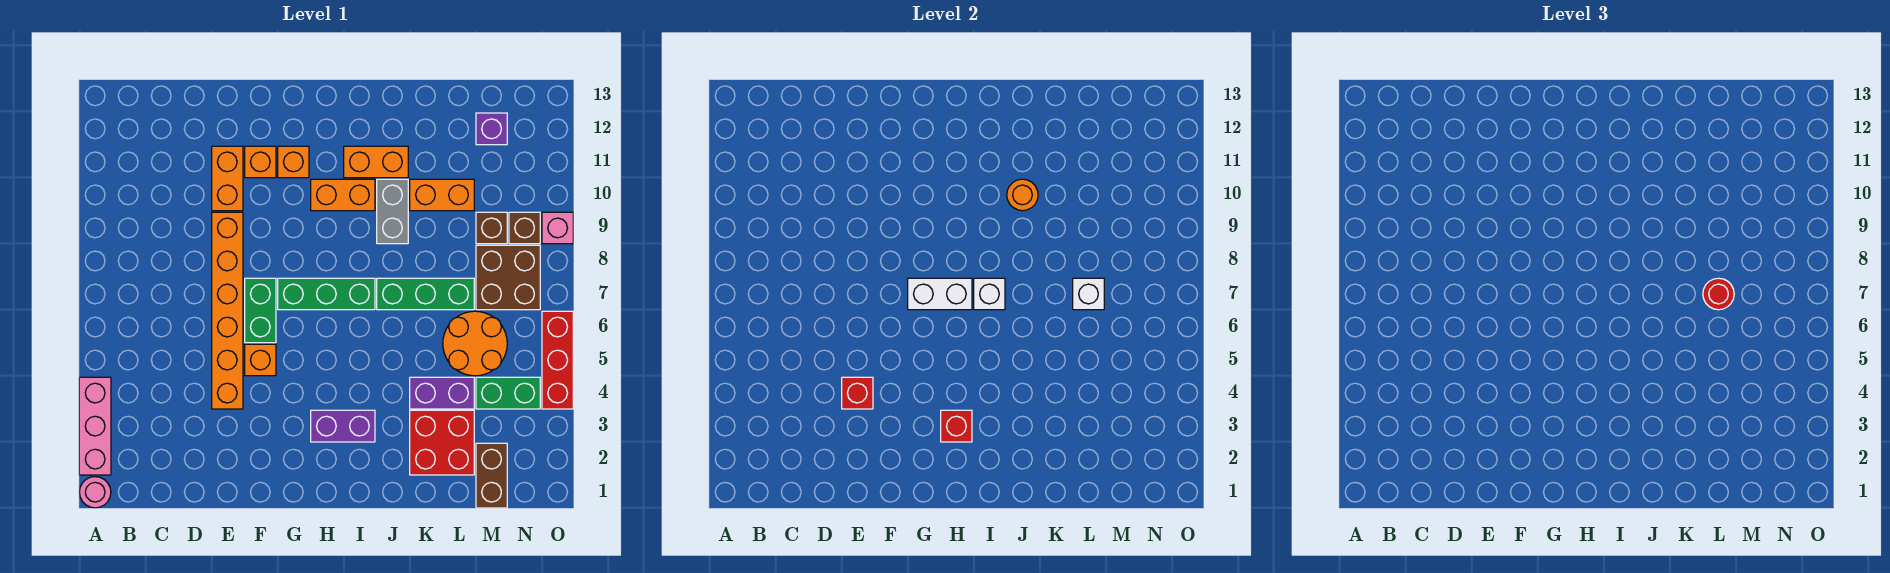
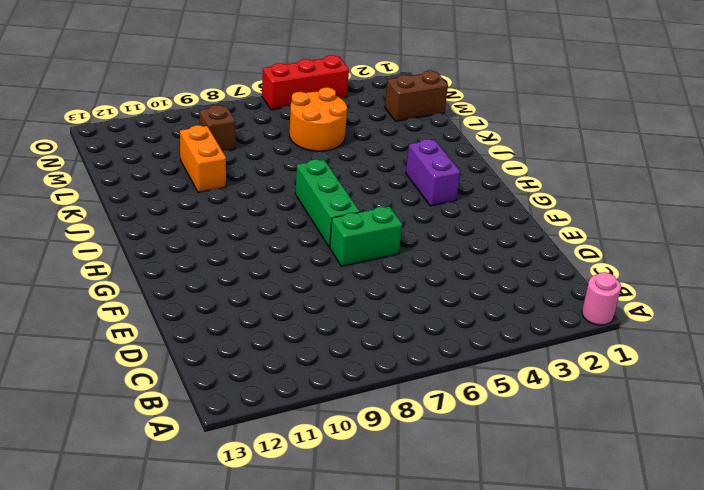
none -> pink brick A2:A4 level 1
none -> orange brick E4:E9 level 1
none -> orange brick E10:E11 level 1
none -> orange brick F5 level 1

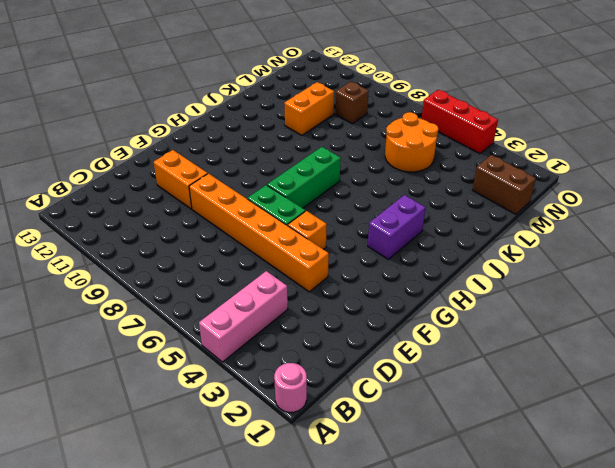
pink brick A4:C4 level 1 -> pink brick A2:A4 level 1
none -> orange brick F11 level 1
none -> orange brick G11 level 1
none -> orange brick H10:I10 level 1
none -> orange brick I11:J11 level 1

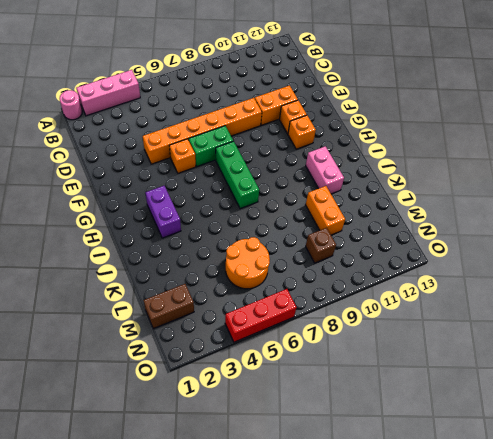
pink brick I11:J11 level 1 -> orange brick I11:J11 level 1
none -> orange brick H10:I10 level 1
none -> green brick J7:L7 level 1
none -> grey brick J9:J10 level 1
none -> red brick K2:L3 level 1

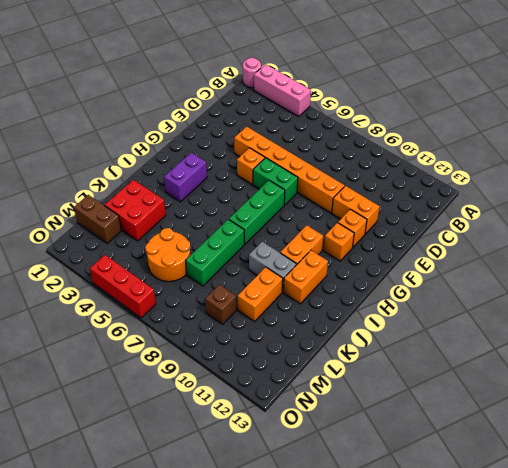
none -> purple brick K4:L4 level 1
none -> green brick M4:N4 level 1
none -> brown brick M7:N8 level 1
none -> purple brick M12 level 1

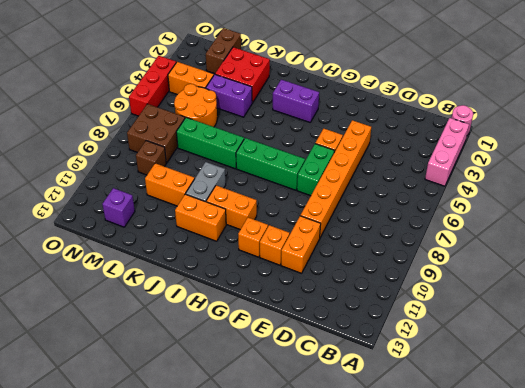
orange brick M4:N4 level 1 -> green brick M4:N4 level 1
none -> brown brick N9 level 1
none -> pink brick O9 level 1
none -> red brick E4 level 2
none -> white brick G7:H7 level 2

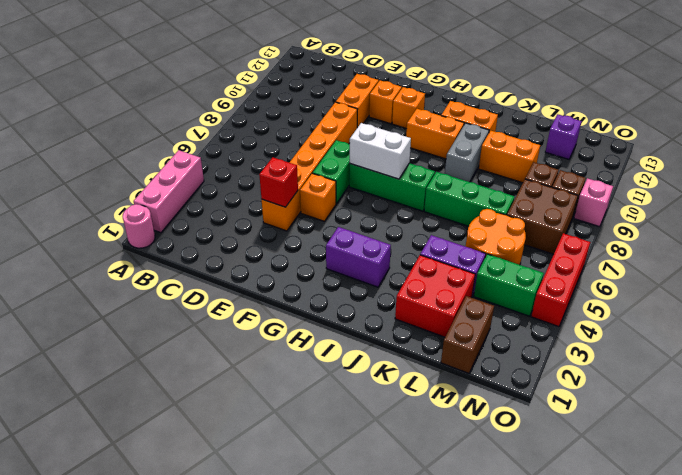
none -> red brick H3 level 2
none -> white brick I7 level 2
none -> orange round brick J10 level 2
none -> white brick L7 level 2

